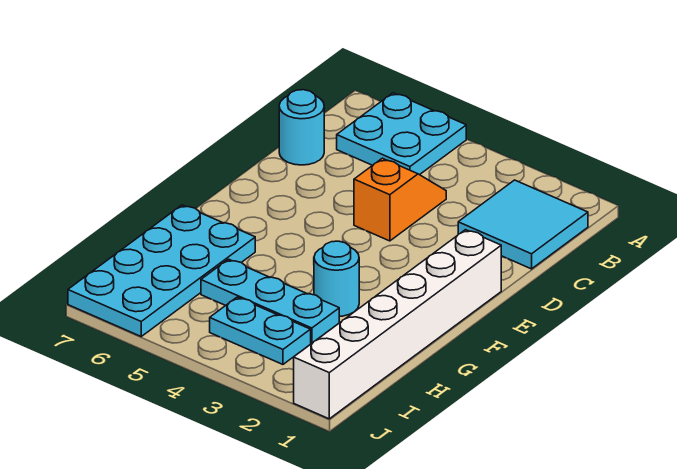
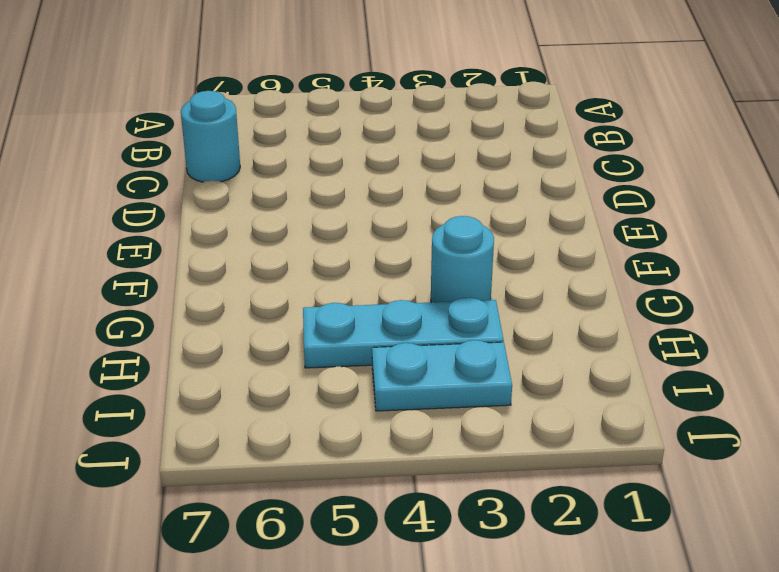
none -> cyan plate A5:B6 level 1
none -> cyan tile B1:C2 level 1

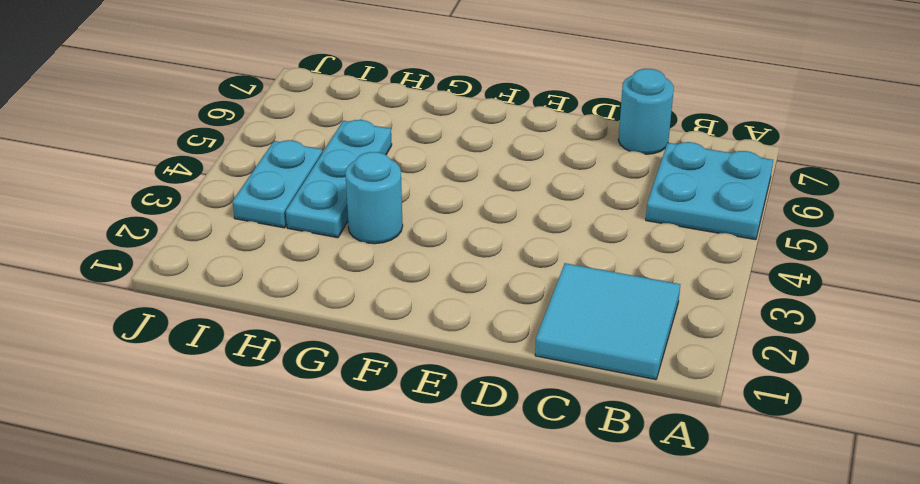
none -> orange slope C4:D4 level 1 top D
none -> white brick E1:J1 level 1

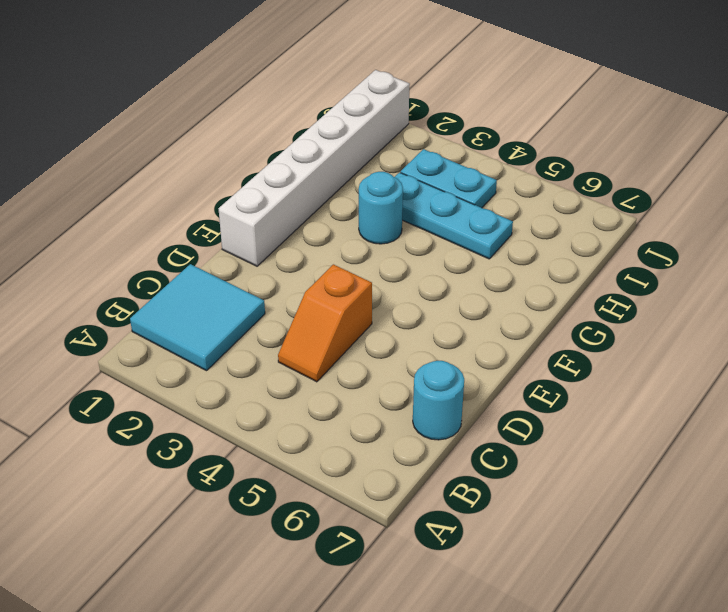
none -> cyan plate A5:B6 level 1
none -> cyan plate G6:J7 level 1

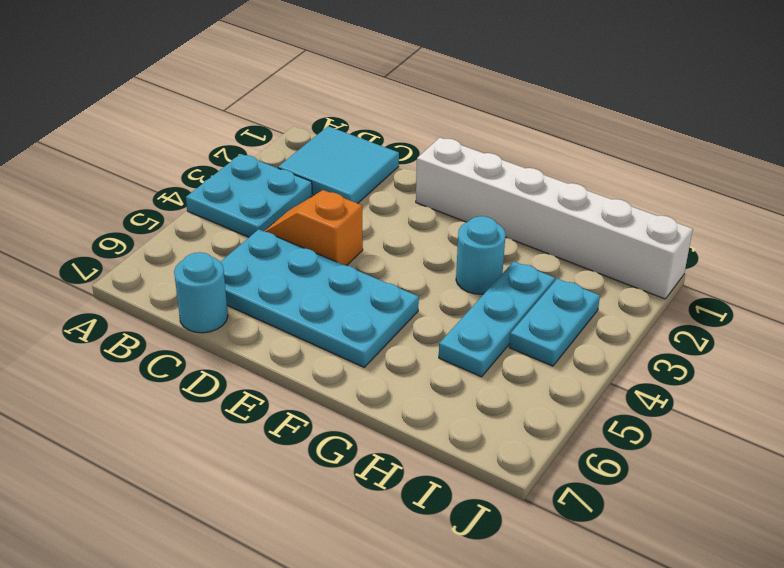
cyan plate A3:B4 level 1 -> cyan plate A5:B6 level 1
cyan plate C5:F6 level 1 -> cyan plate G6:J7 level 1

